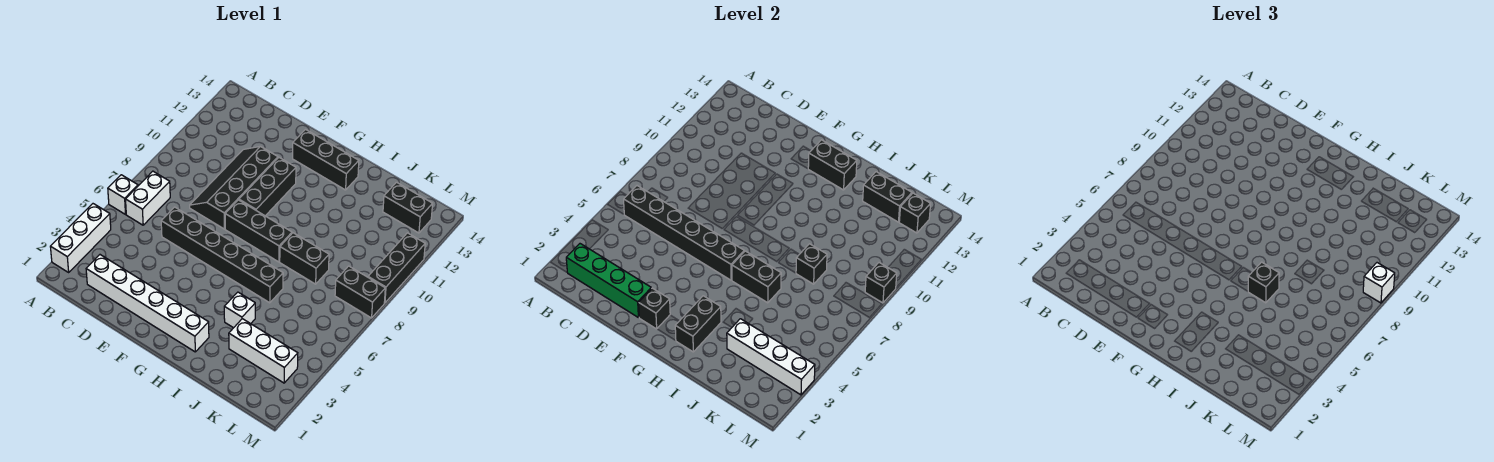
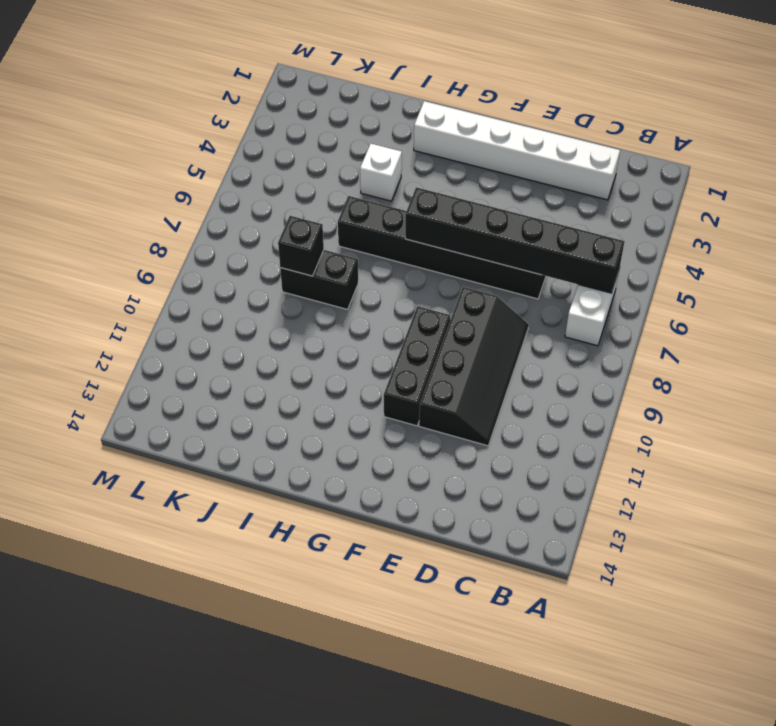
none -> white brick A2:A4 level 1
none -> white brick A6 level 1
none -> black brick F8:H8 level 1

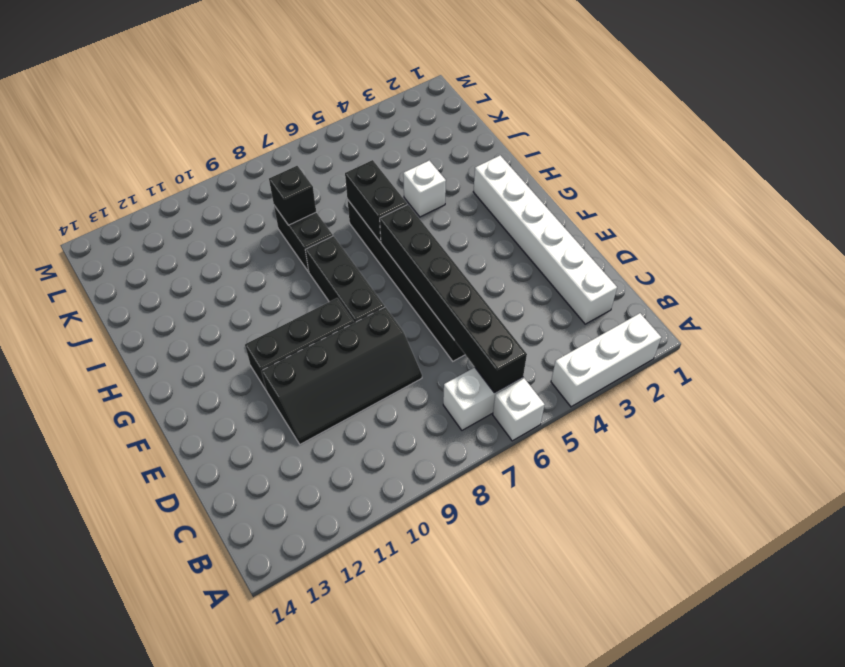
none -> black brick F13:H13 level 1
none -> white brick J3:L3 level 1
none -> black brick K13:L13 level 1

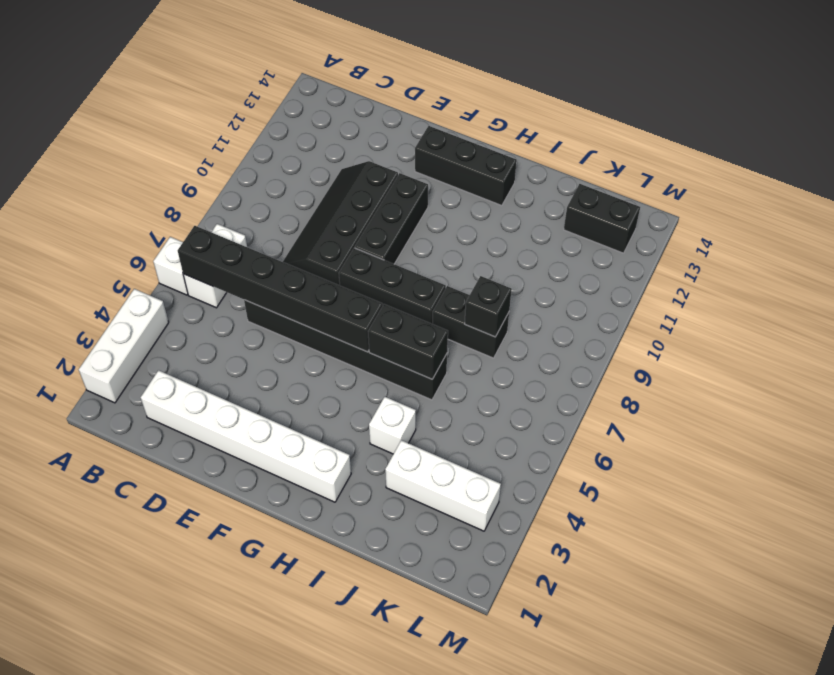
none -> black brick L8:M8 level 1
none -> black brick M9:M11 level 1
none -> green brick B2:E2 level 2

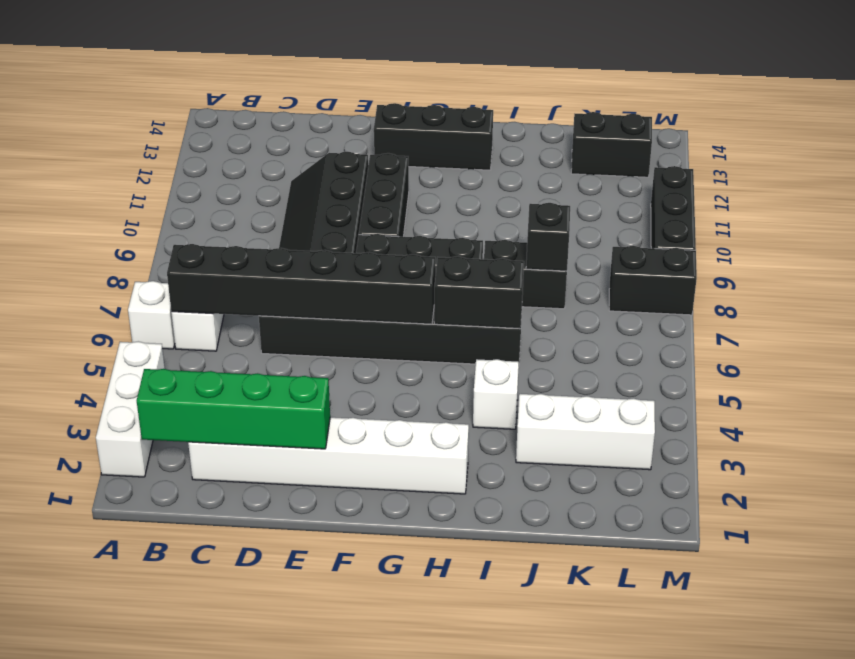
none -> black brick F2 level 2
none -> black brick G13:H13 level 2
none -> black brick H2:H3 level 2

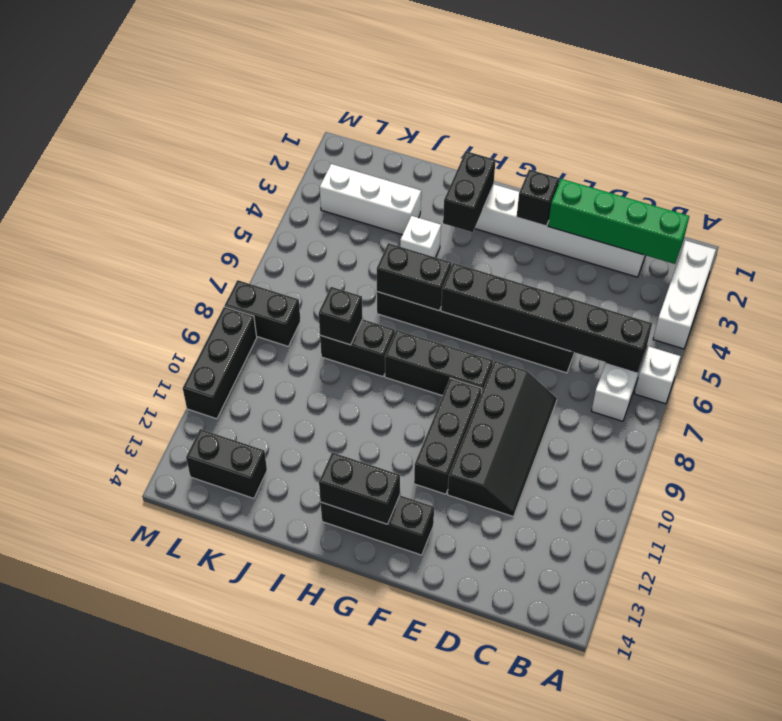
none -> white brick J3:M3 level 2
none -> black brick J13:K13 level 2
none -> black brick L13 level 2

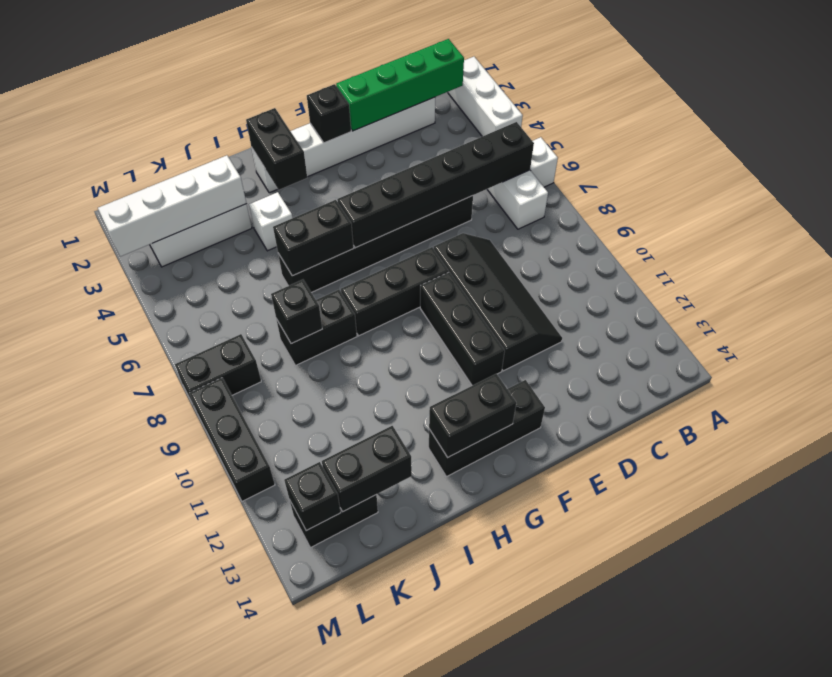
none -> black brick M9 level 2
none -> black brick I6 level 3
none -> white brick M9 level 3

